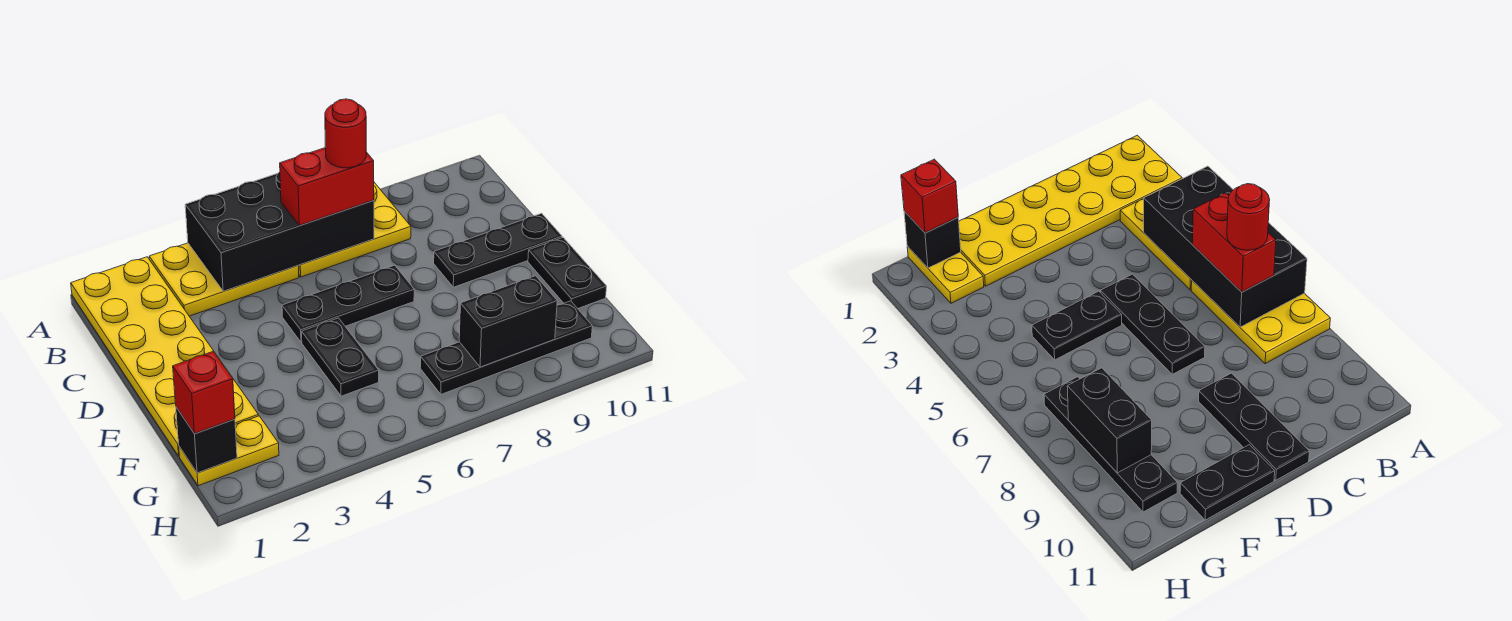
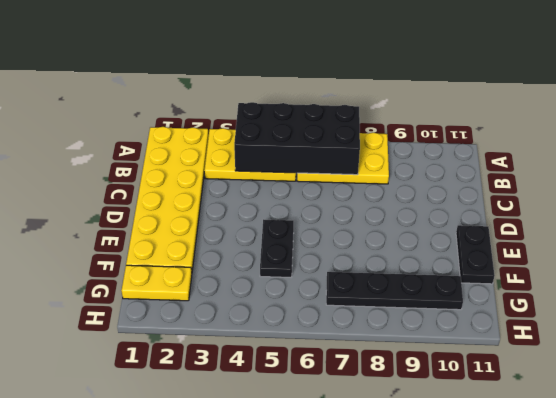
none -> black plate D5:D7 level 1
none -> black plate D9:D11 level 1
none -> black brick G1 level 2

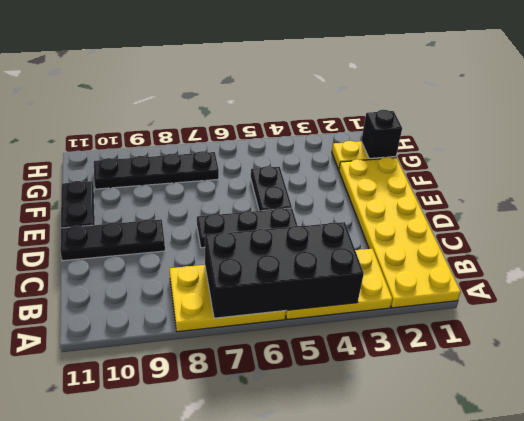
none -> black brick G8:G9 level 2
none -> red brick B6:B7 level 3
none -> red brick G1 level 3

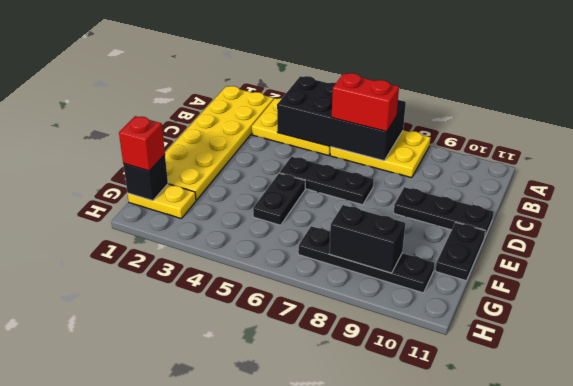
none -> red round brick B7 level 4

